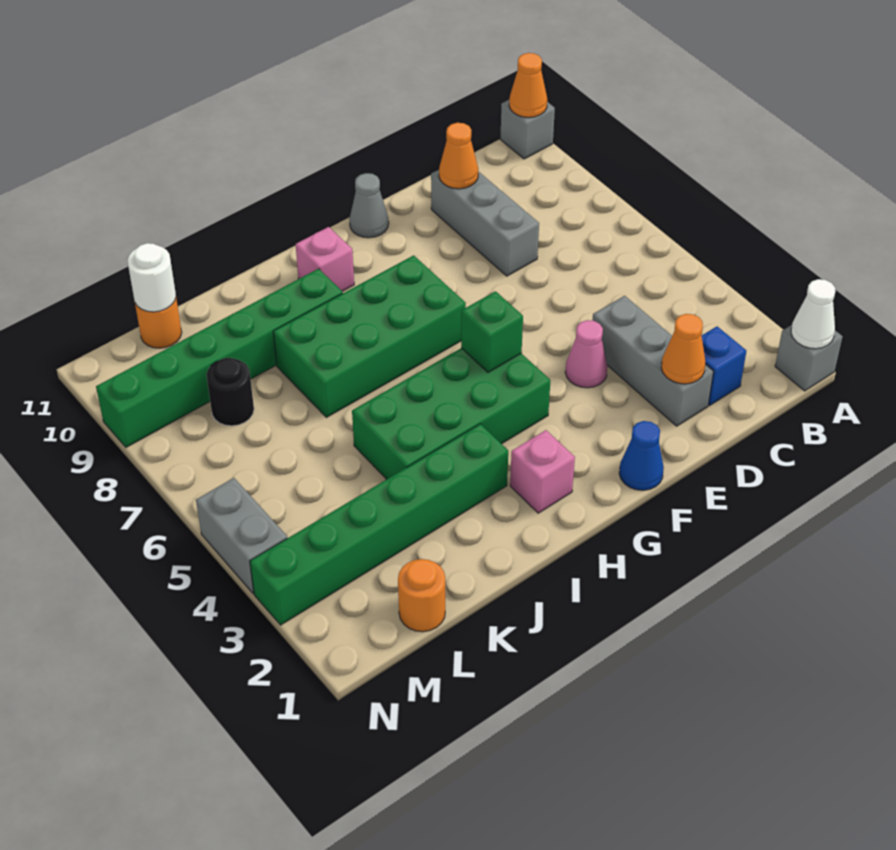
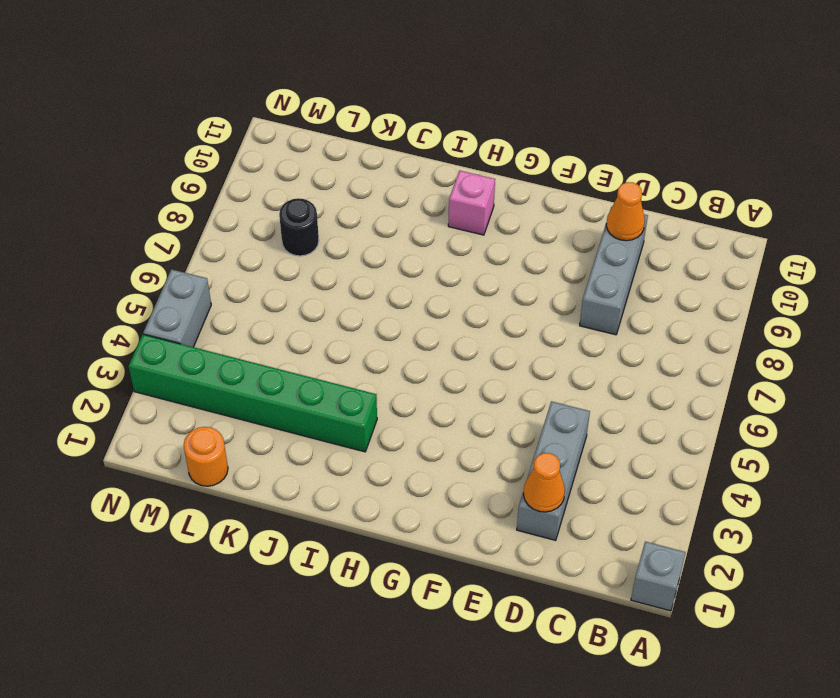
none -> grey brick A11 level 1
none -> blue brick C2 level 1
none -> pink cone E4 level 1

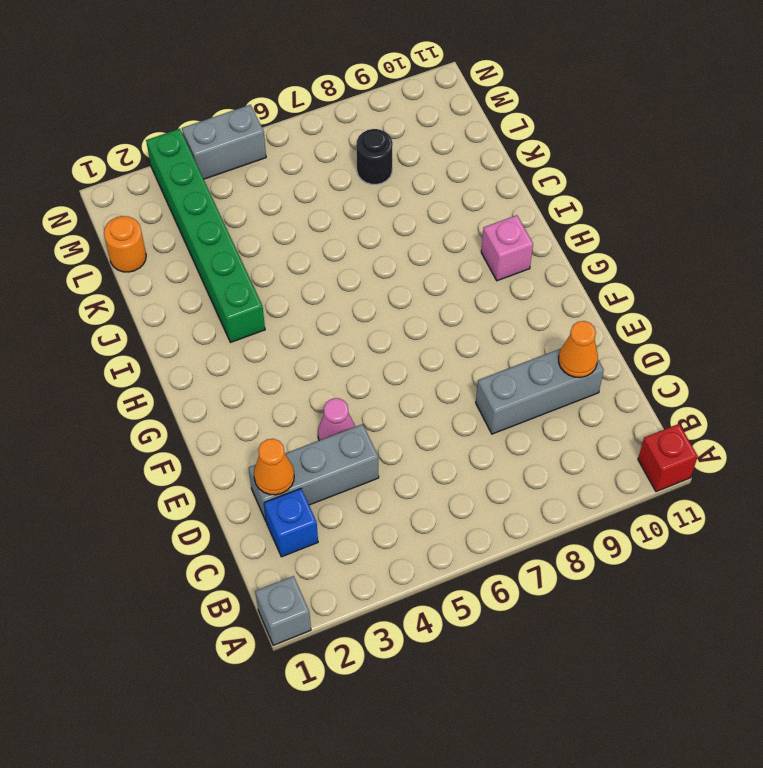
red brick A11 level 1 -> grey brick A11 level 1
none -> blue cone F1 level 1
none -> grey cone F11 level 1
none -> green brick G4:J5 level 1

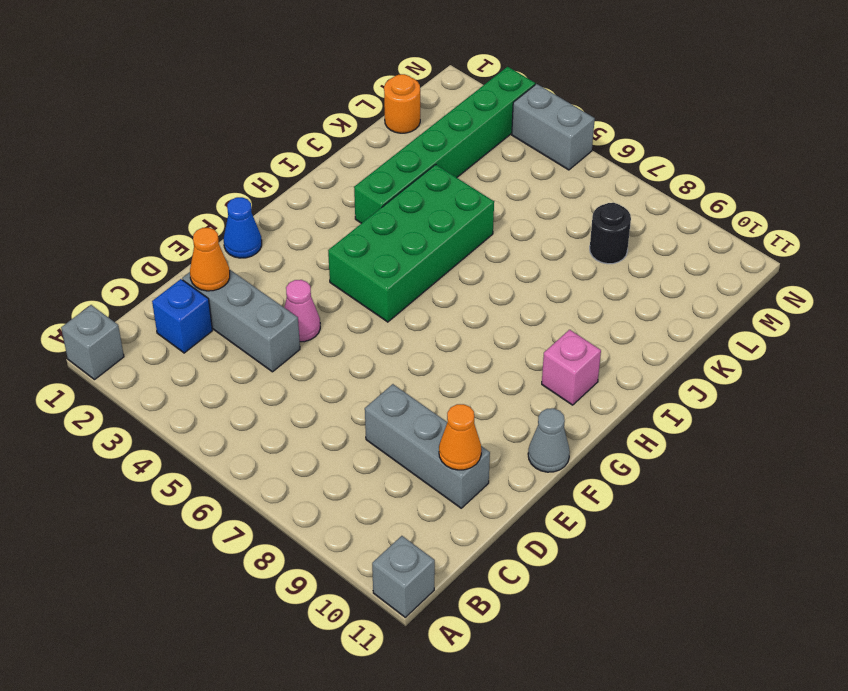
none -> green brick G7:J8 level 1
none -> pink brick H2 level 1
none -> green brick I9:N9 level 1

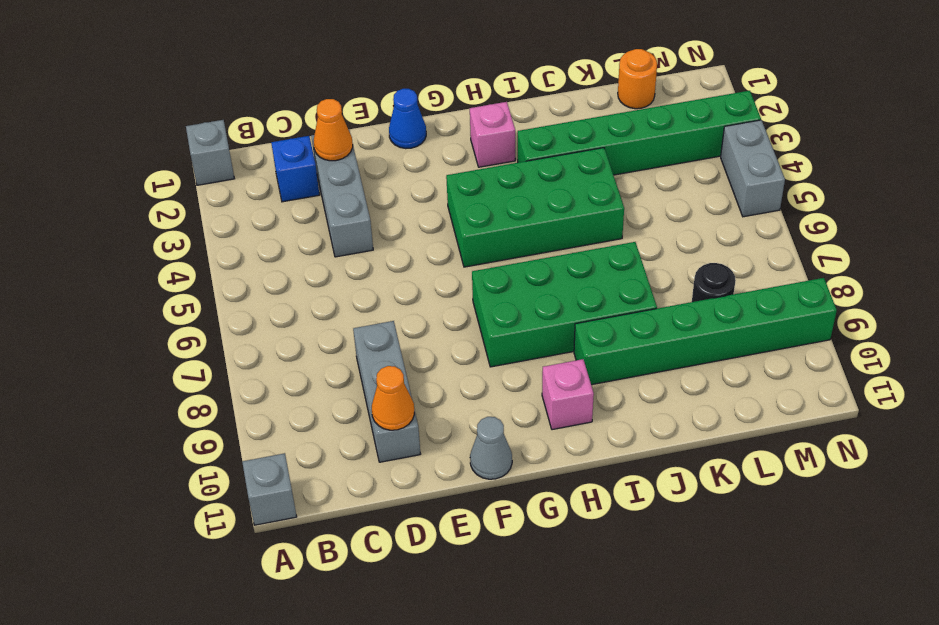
none -> pink cone E4 level 1
none -> orange round brick L11 level 1
none -> white cone A1 level 2

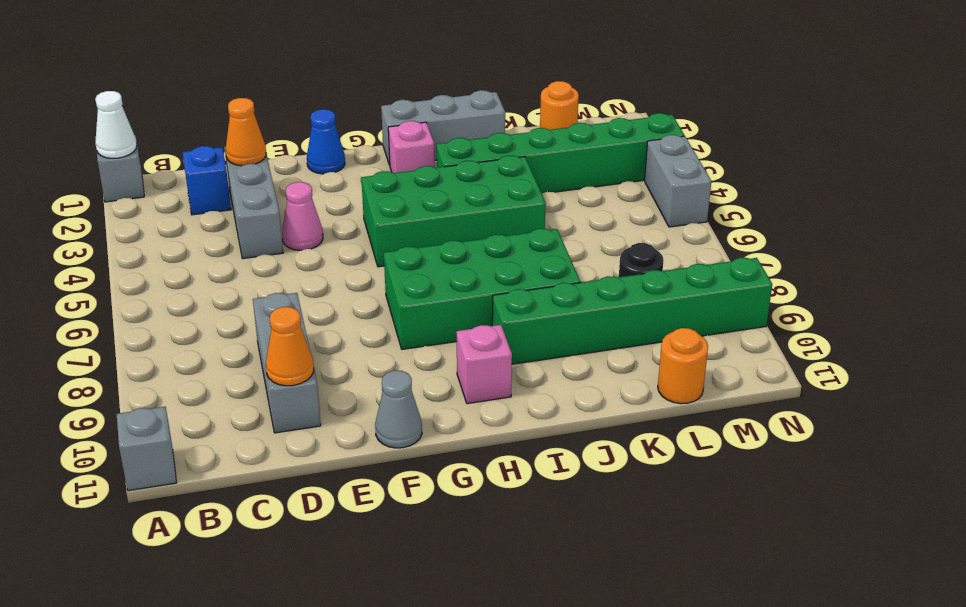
grey brick H1:J1 level 1 -> none
none -> orange cone A11 level 2
none -> green brick G5 level 2
none -> white round brick L11 level 2

